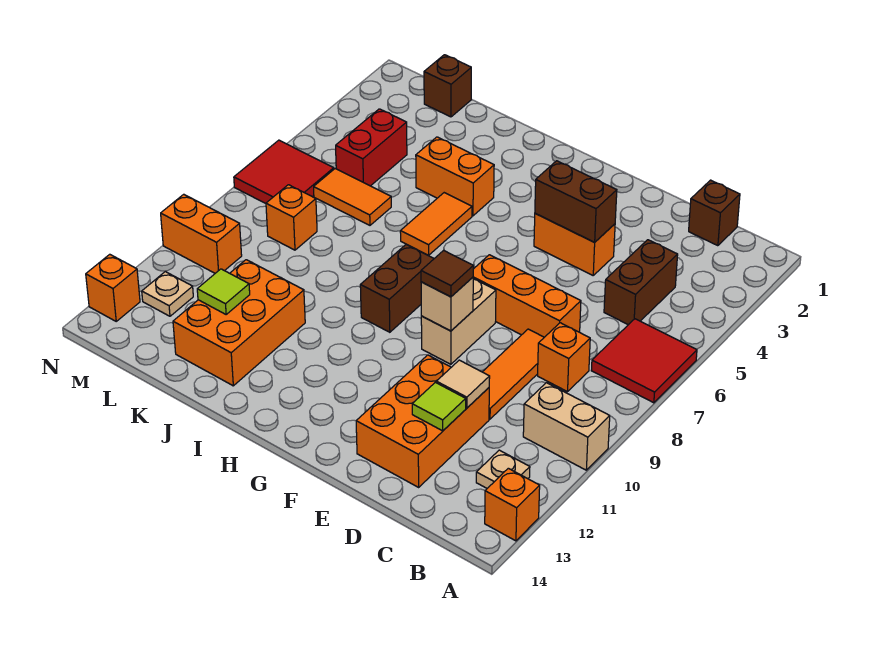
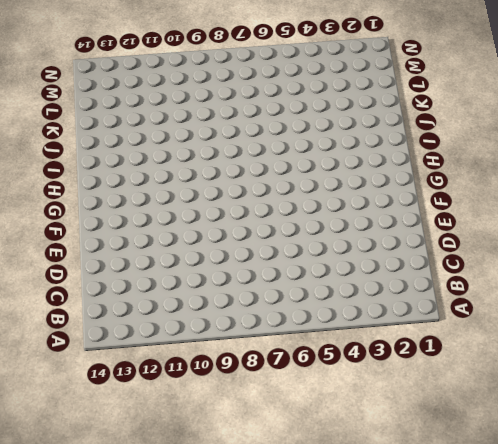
none -> red tile A6:B7 level 1
none -> tan brick A10:B10 level 1
none -> orange brick A13 level 1
none -> tan plate B12 level 1

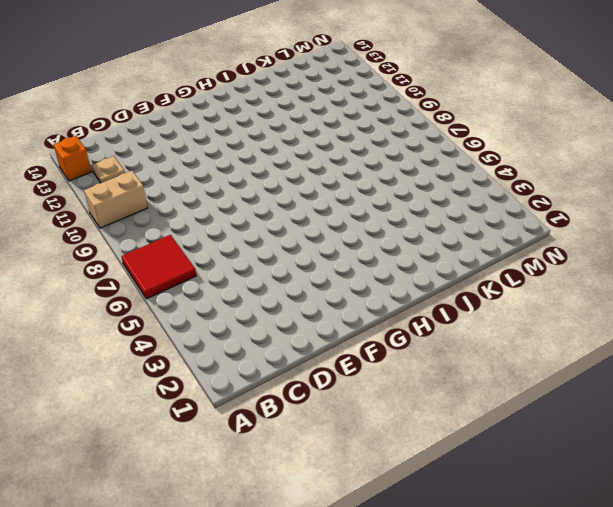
none -> brown brick C1 level 1
none -> brown brick C4:C5 level 1
none -> orange brick C8 level 1
none -> orange brick D7:F7 level 1

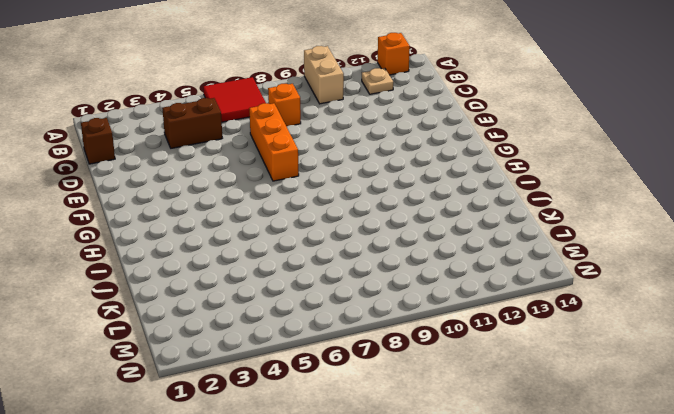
none -> orange tile D8:D10 level 1
none -> orange brick D11:E13 level 1
none -> orange brick E4:F4 level 1
none -> tan brick F8:F9 level 1

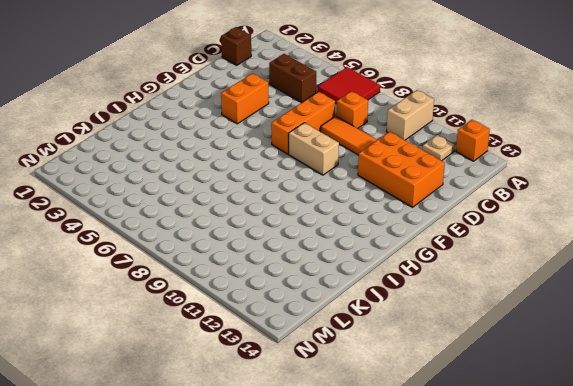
none -> brown brick H8:H9 level 1
none -> orange brick I4:J4 level 1
none -> orange tile I5:I6 level 1
none -> orange brick J11:K13 level 1

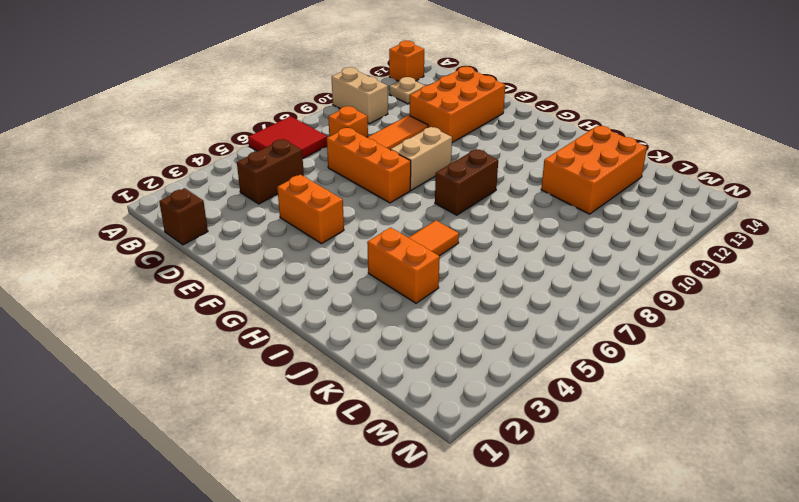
none -> orange tile K6:L6 level 1
none -> brown brick L1 level 1
none -> red brick L4:L5 level 1
none -> orange brick L8 level 1

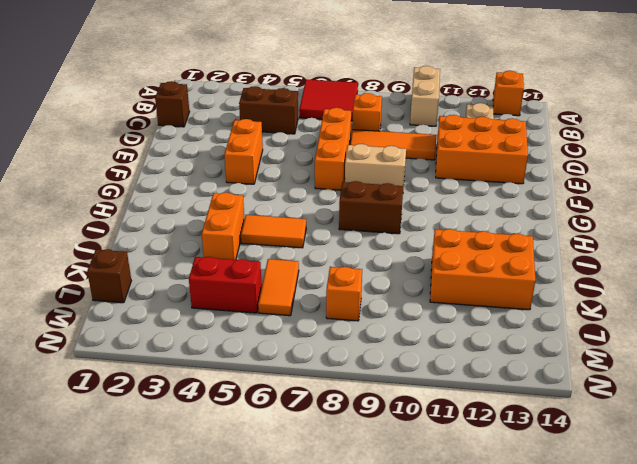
none -> red tile M6:N7 level 1
none -> orange brick M10:N10 level 1
none -> tan plate M12 level 1
none -> orange brick N13 level 1

